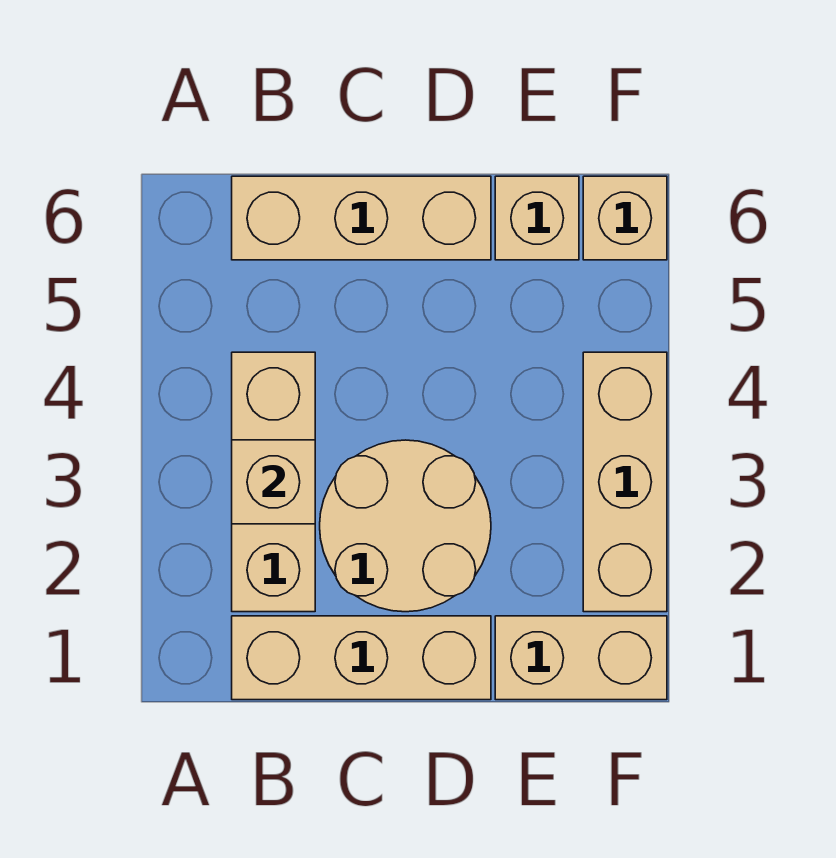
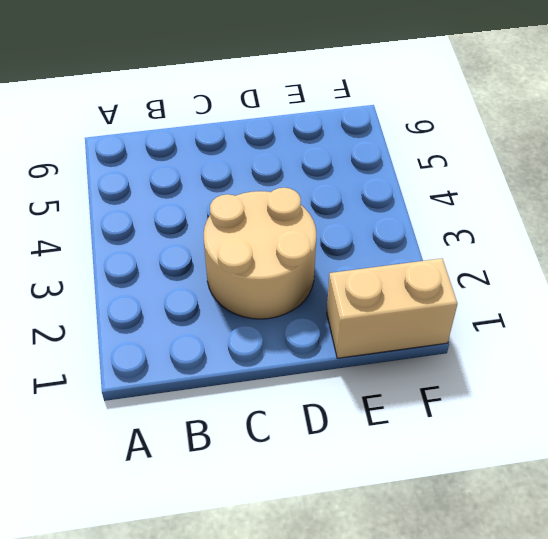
none -> tan brick B1:D1 level 1
none -> tan brick B2:B4 level 1

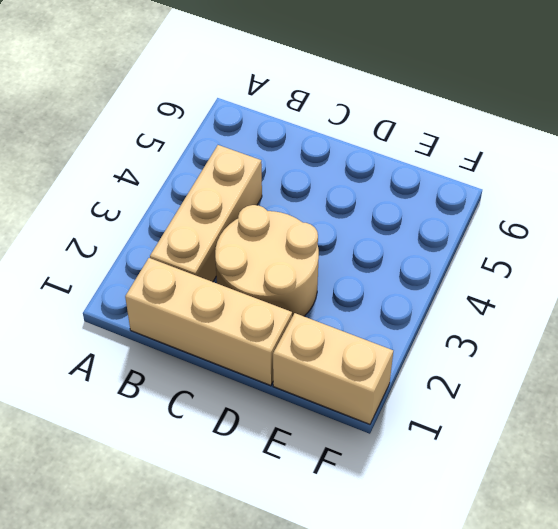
none -> tan brick B6:D6 level 1
none -> tan brick E6 level 1

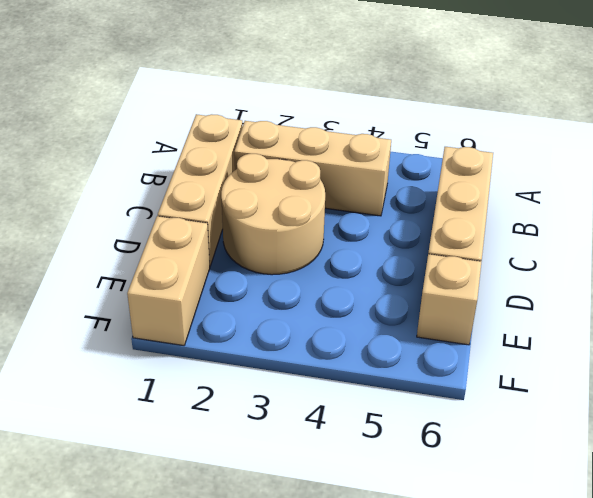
none -> tan brick F2:F4 level 1
none -> tan brick F6 level 1

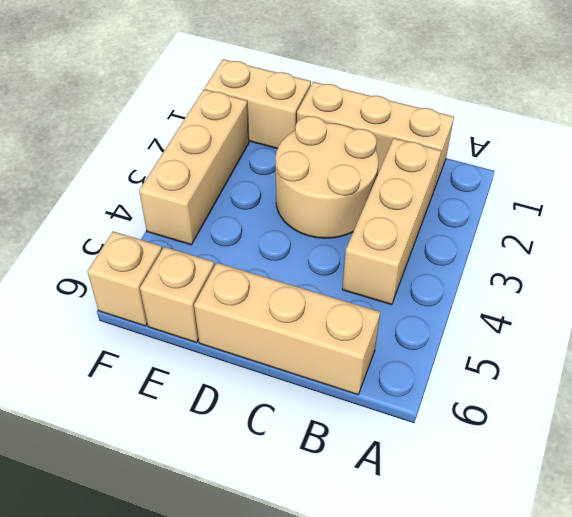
none -> tan brick B3 level 2

